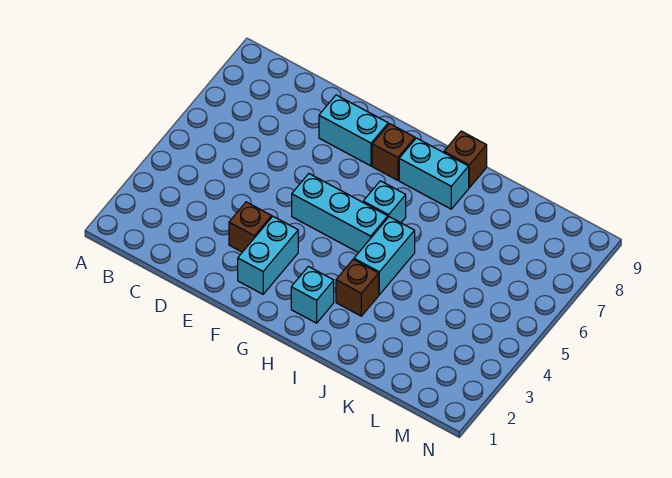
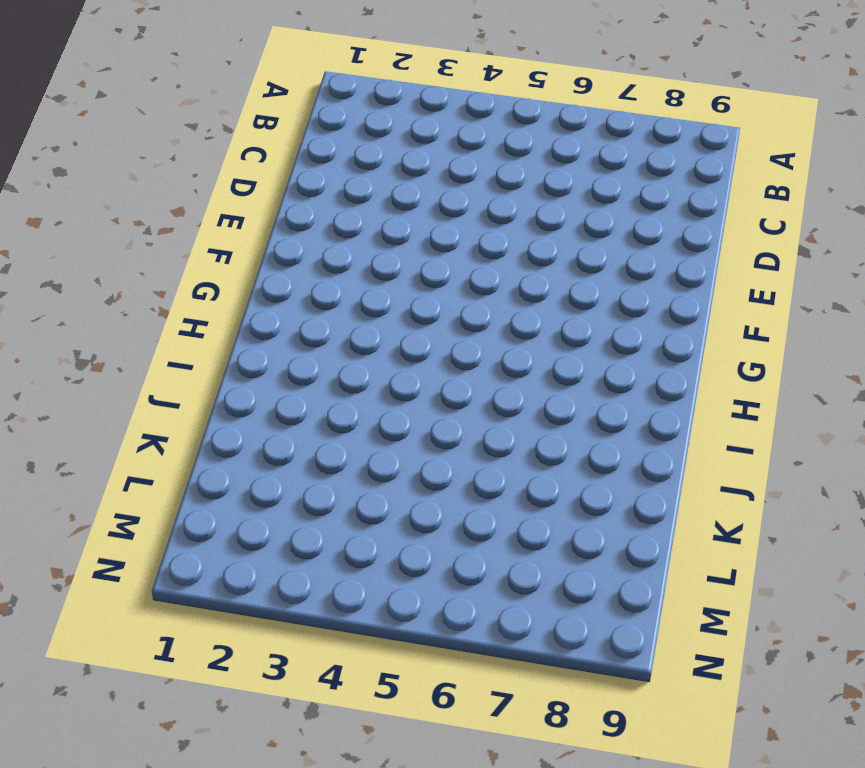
none -> brown brick E3 level 1
none -> cyan brick E8:F8 level 1

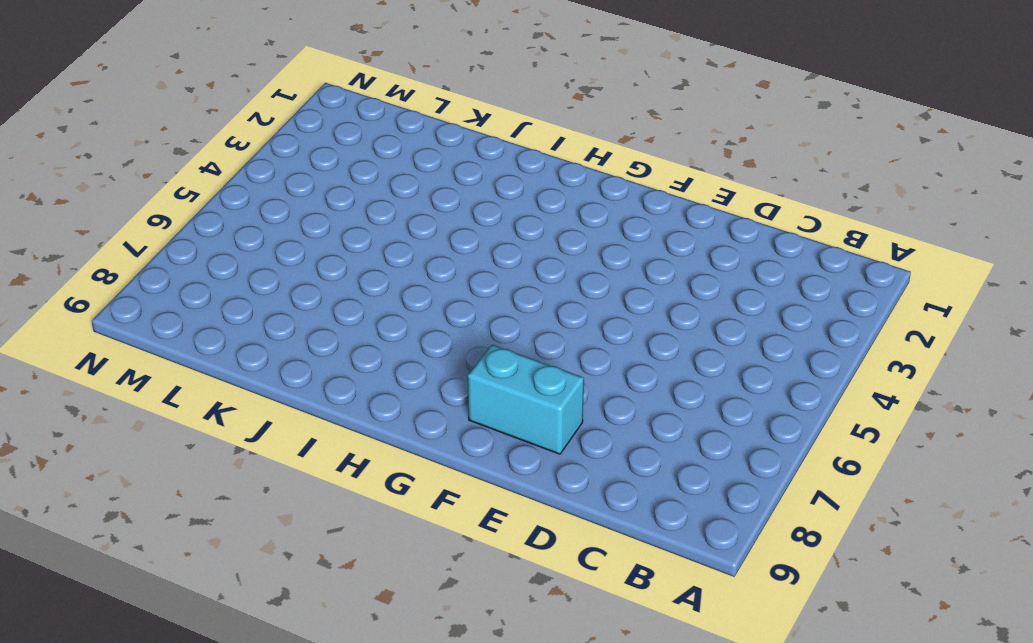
none -> brown brick E3 level 1
none -> cyan brick F2:F3 level 1

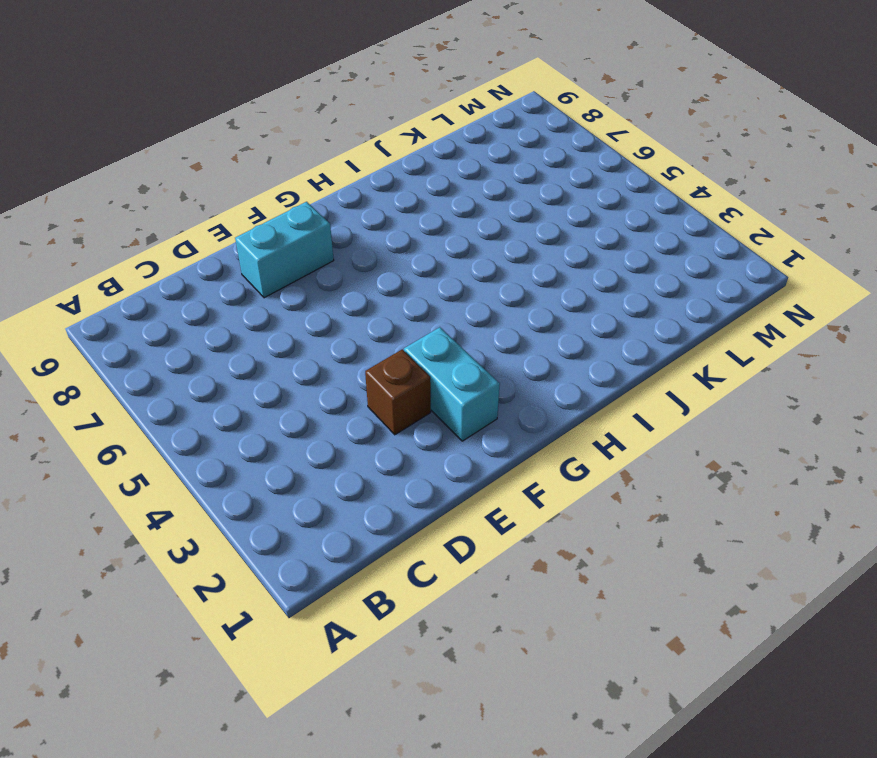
none -> cyan brick F5:H5 level 1
none -> brown brick G8 level 1

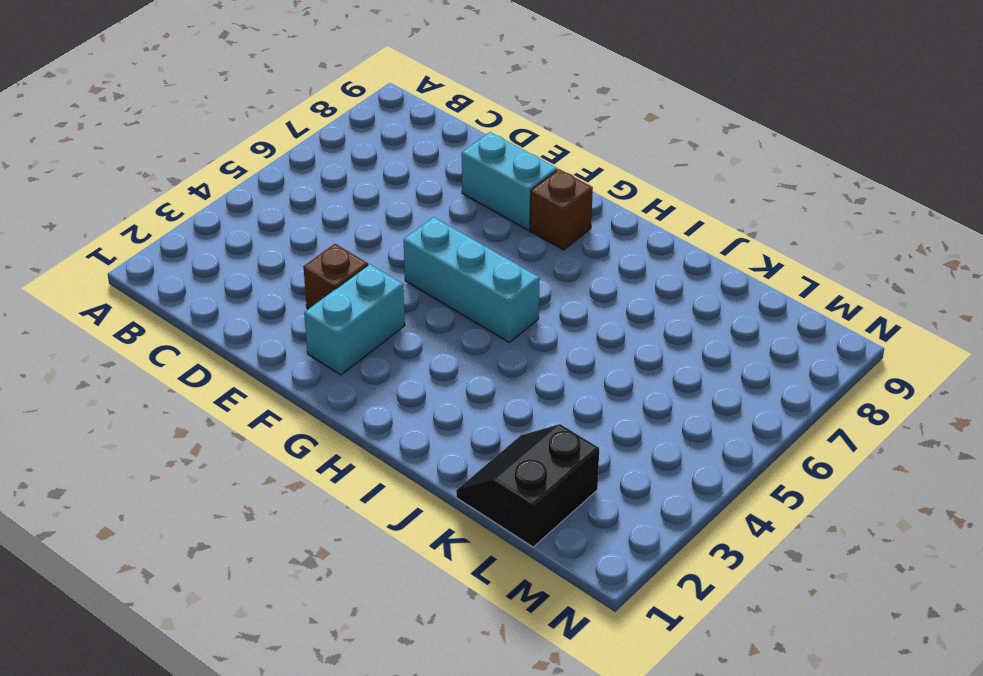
black slope K1:L2 level 1 top L -> none
none -> cyan brick H2 level 1
none -> cyan brick H6 level 1

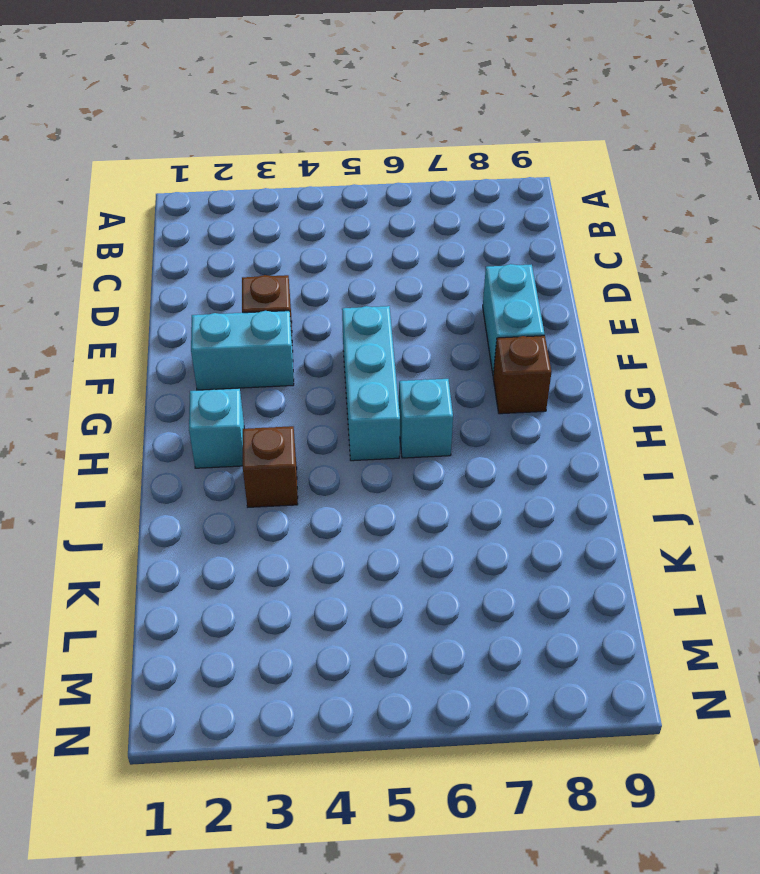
none -> cyan brick H8:I8 level 1
none -> cyan brick I4:I5 level 1

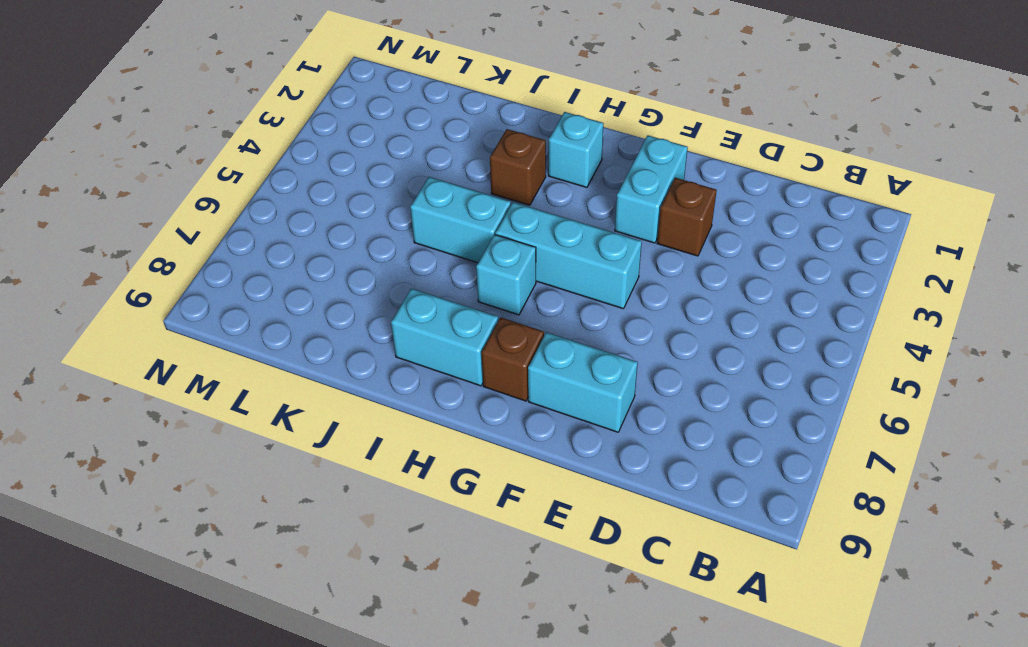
cyan brick I5:J5 level 1 -> cyan brick I4:I5 level 1
none -> brown brick I9 level 1

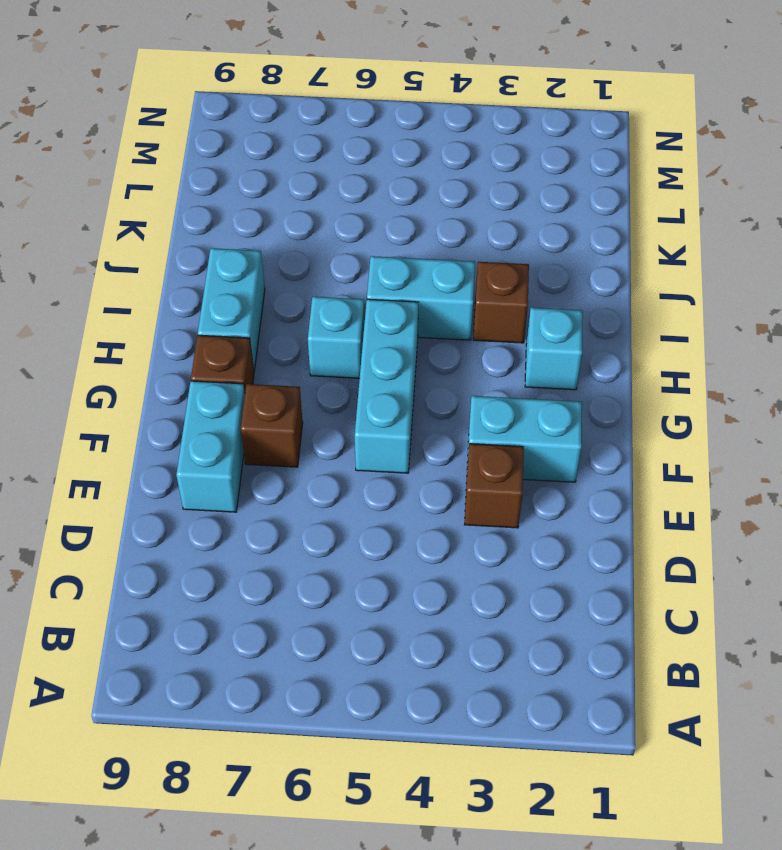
brown brick F7 level 1 -> brown brick I9 level 1

